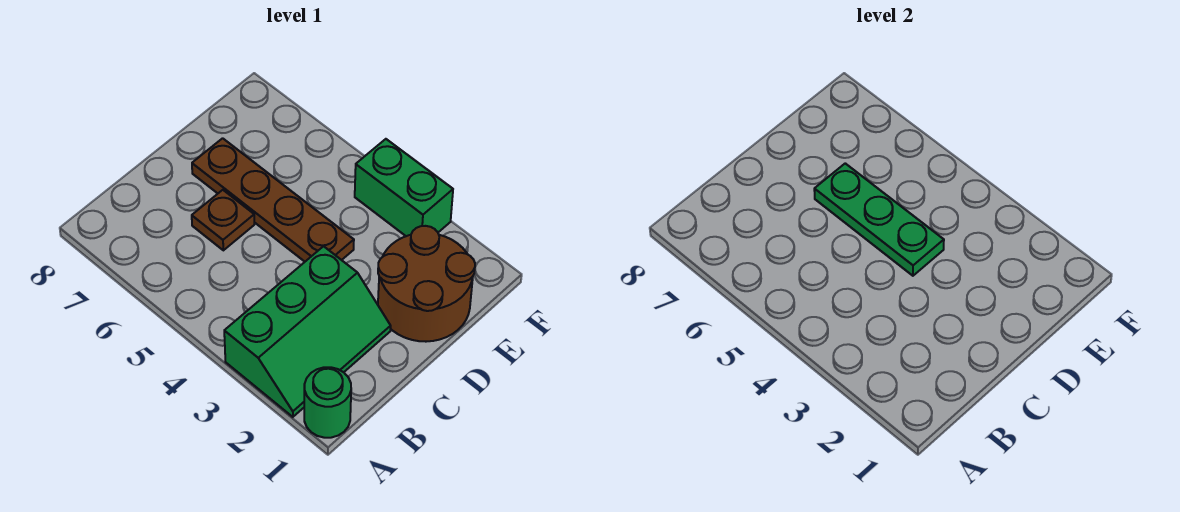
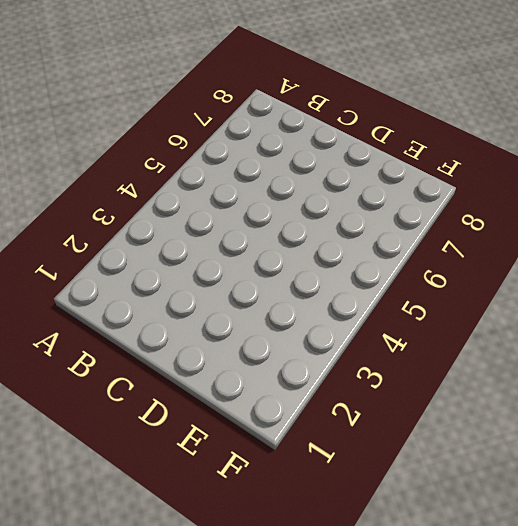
none -> green round brick A1 level 1
none -> green slope A2:C3 level 1 top 3

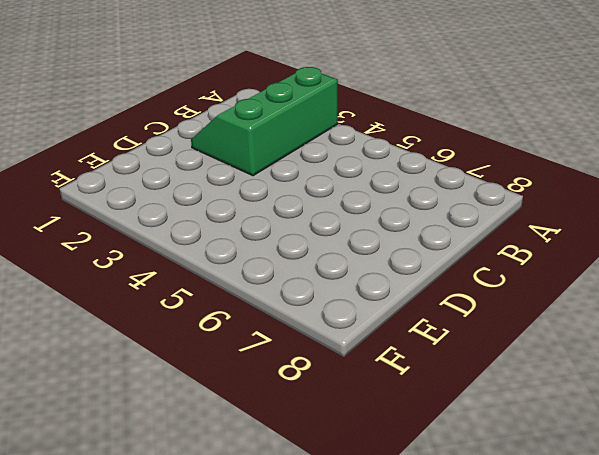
none -> green round brick A1 level 1
none -> brown plate C6 level 1

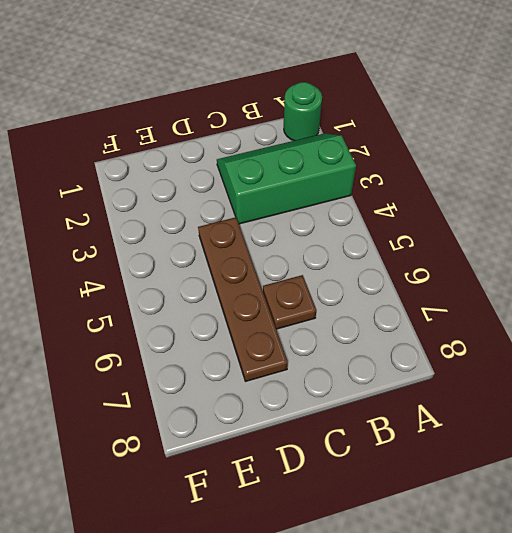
none -> brown round brick D1:E2 level 1
none -> green brick F3:F4 level 1

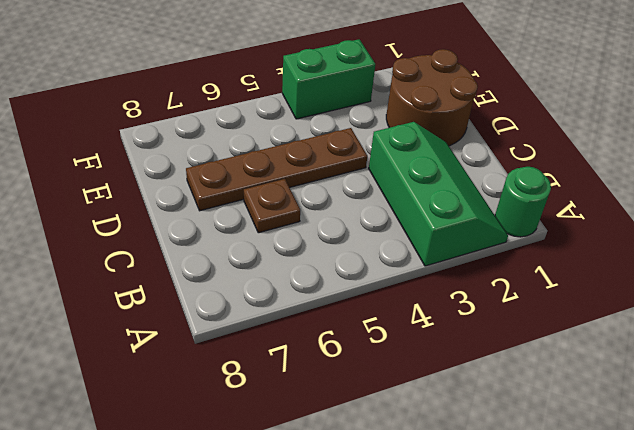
none -> green plate D4:D6 level 2

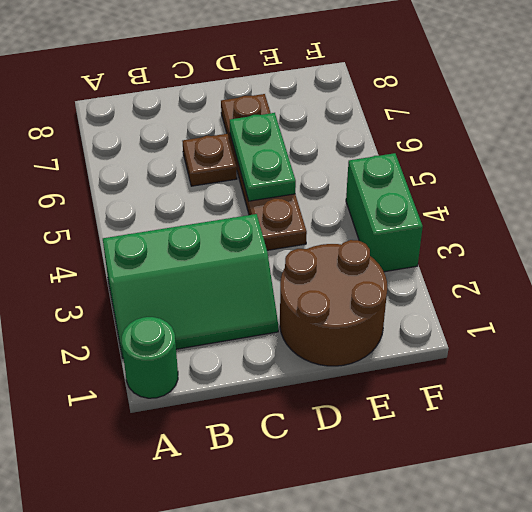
green plate D5:D6 level 2 -> green plate D4:D6 level 2

